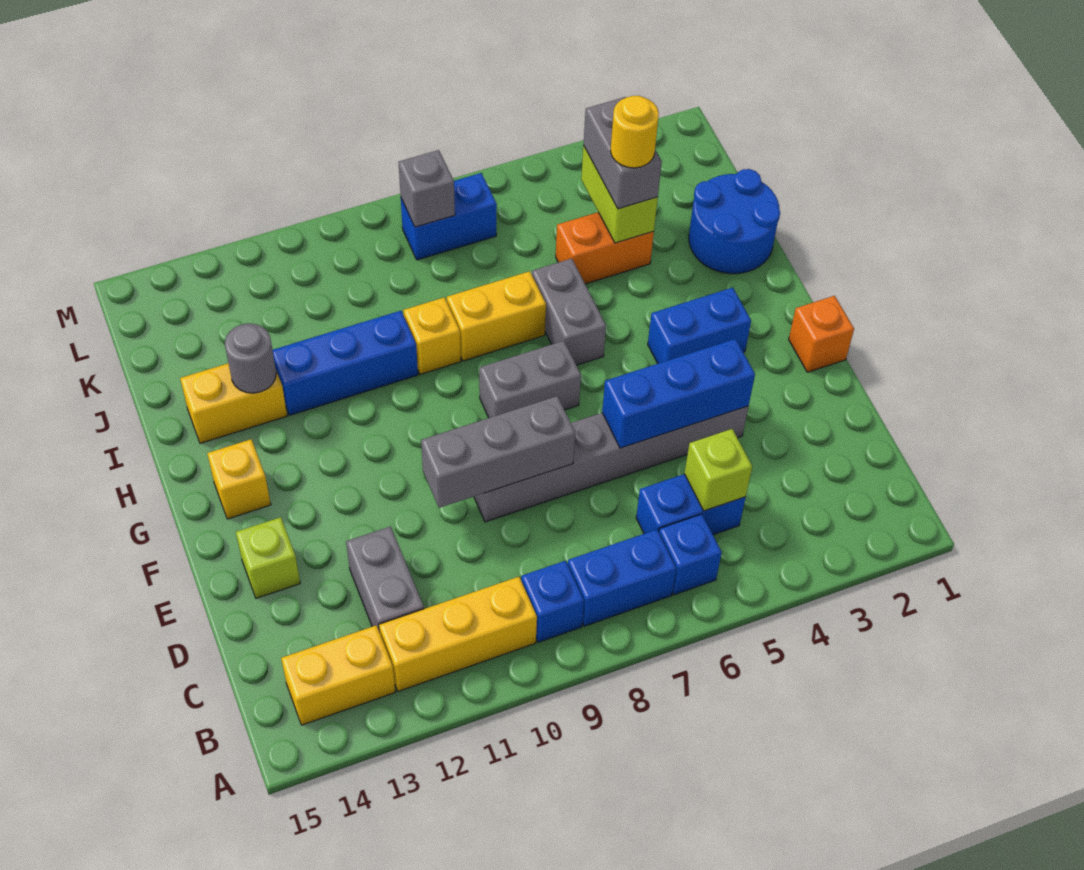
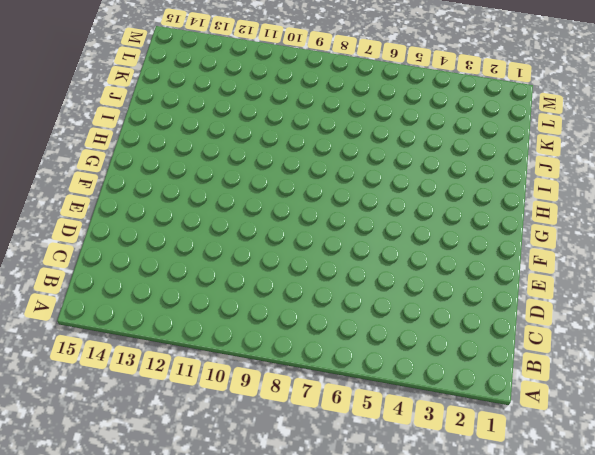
none -> blue brick B6 level 1
none -> blue brick B7:B8 level 1
none -> blue brick B9 level 1

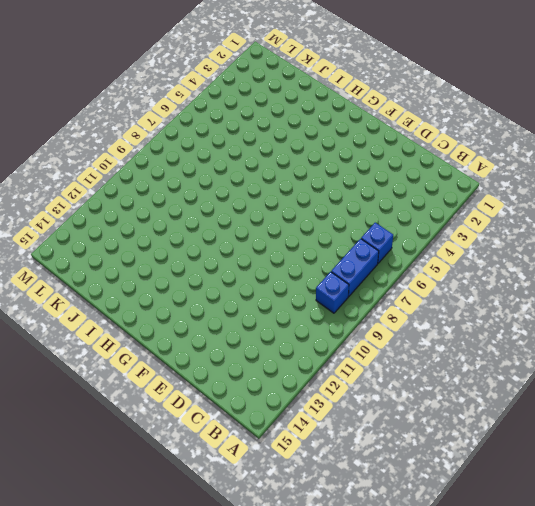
none -> yellow brick B10:B12 level 1
none -> yellow brick B13:B14 level 1
none -> blue brick C5:C6 level 1

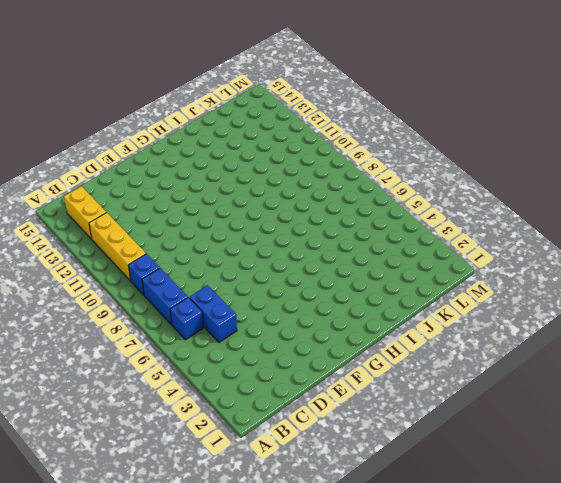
none -> grey brick C12:D12 level 1
none -> grey brick E4:E9 level 1
none -> lime brick E14 level 1

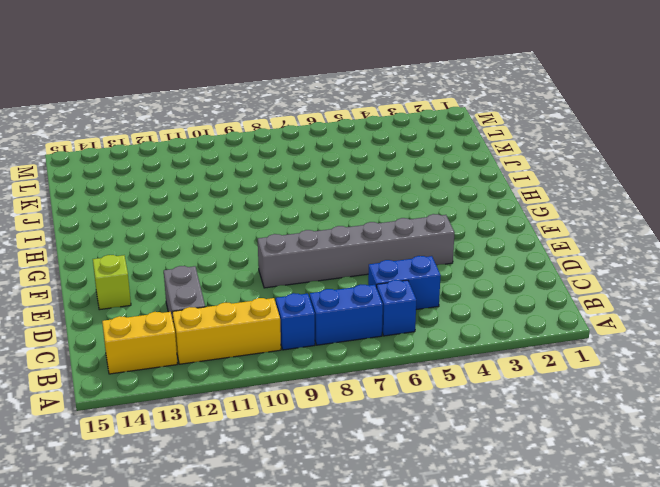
none -> orange brick F1 level 1
none -> blue brick G3:G4 level 1
none -> grey brick G7:G8 level 1

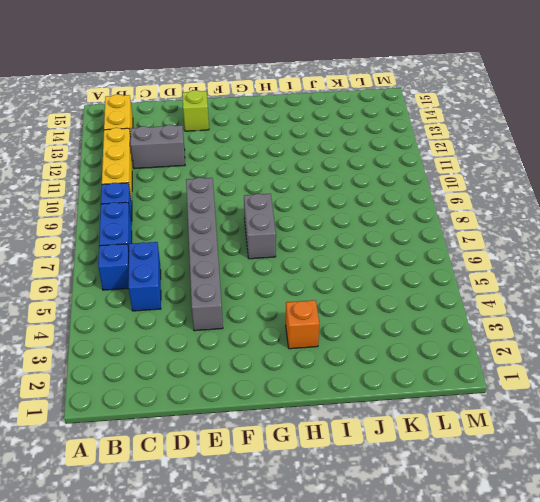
orange brick H3 level 1 -> orange brick F1 level 1
none -> blue brick G3:G4 level 1
none -> yellow brick G14 level 1
none -> grey brick H6:I6 level 1

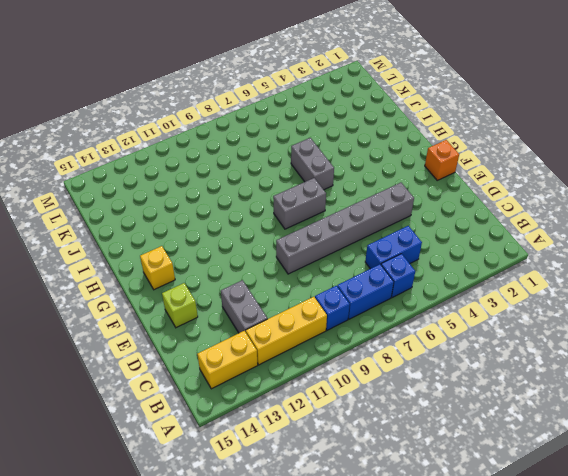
none -> blue brick G3:G4 level 1
none -> blue round brick I1:J2 level 1
none -> yellow brick I7:I8 level 1

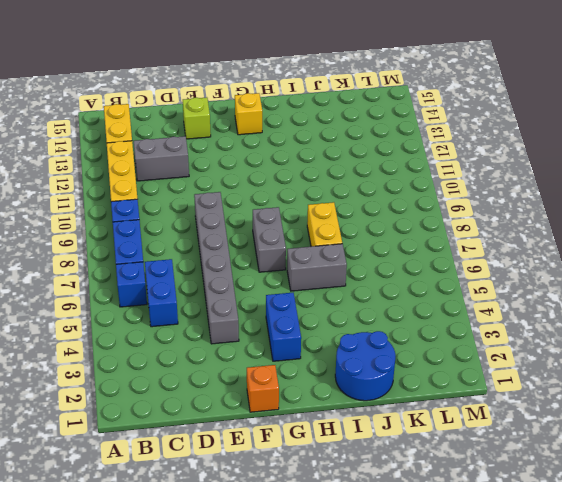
none -> yellow brick I9 level 1
none -> blue brick I10:I12 level 1
none -> yellow brick I13:I14 level 1

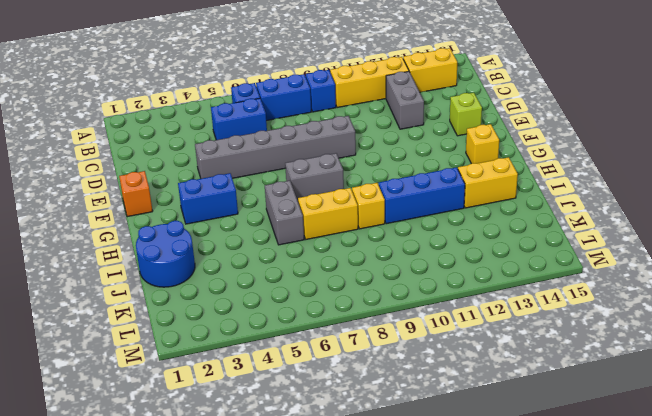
none -> orange brick J4:J5 level 1
none -> blue brick L7:L8 level 1
none -> lime brick C5 level 2

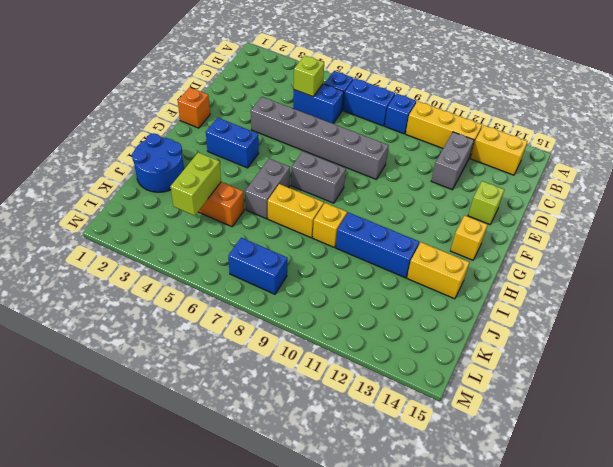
none -> blue brick E4:E6 level 2
none -> grey brick E8:E10 level 2
none -> grey round brick I13 level 2

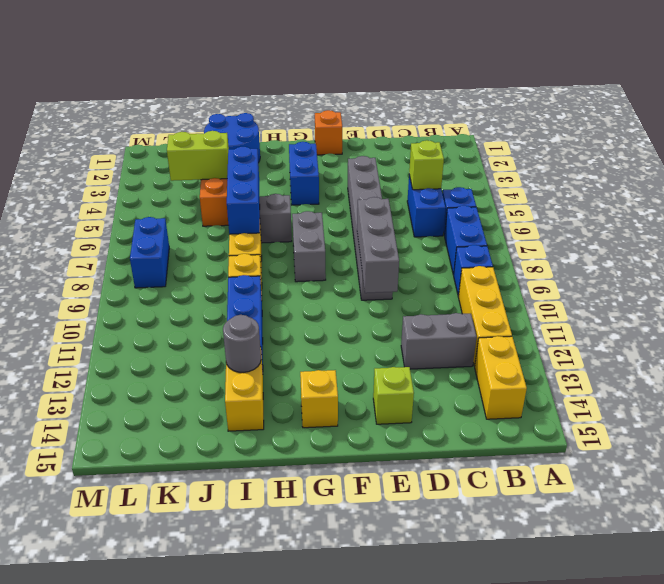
blue brick I5:I7 level 2 -> blue brick E4:E6 level 2
none -> grey brick L8 level 2
none -> grey brick J4:K4 level 3
none -> yellow round brick J4 level 4

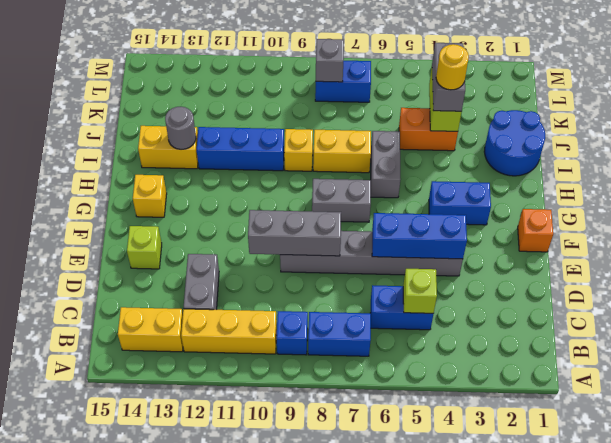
none -> blue brick B6 level 1

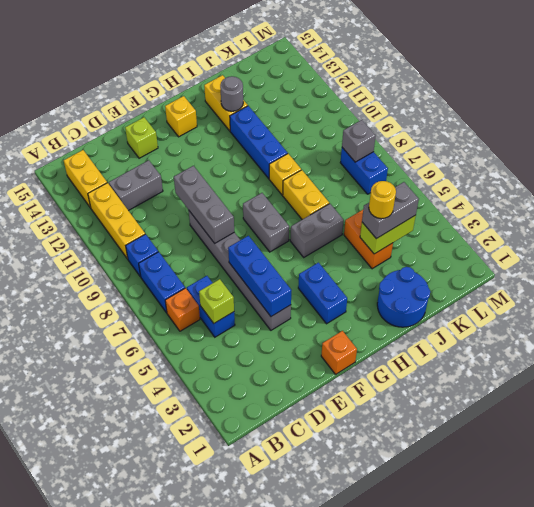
orange brick B6 level 1 -> blue brick B6 level 1

